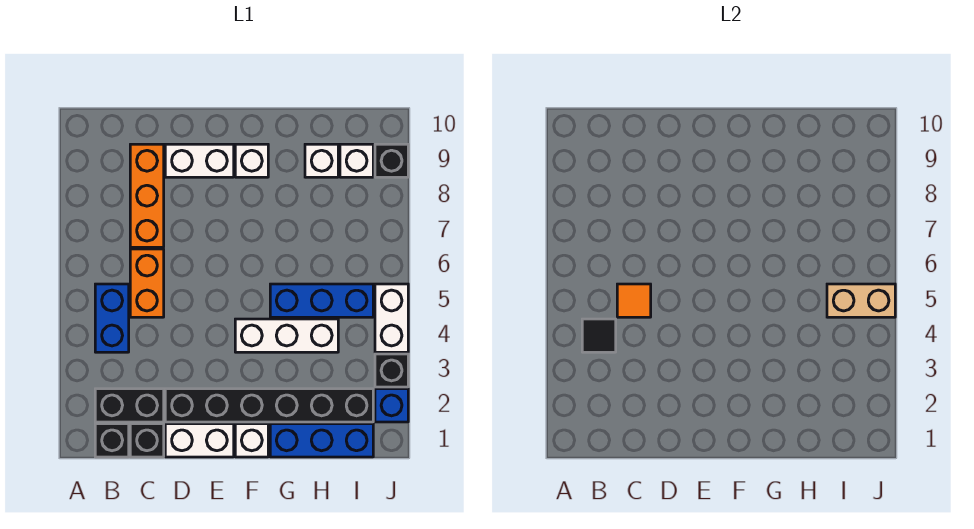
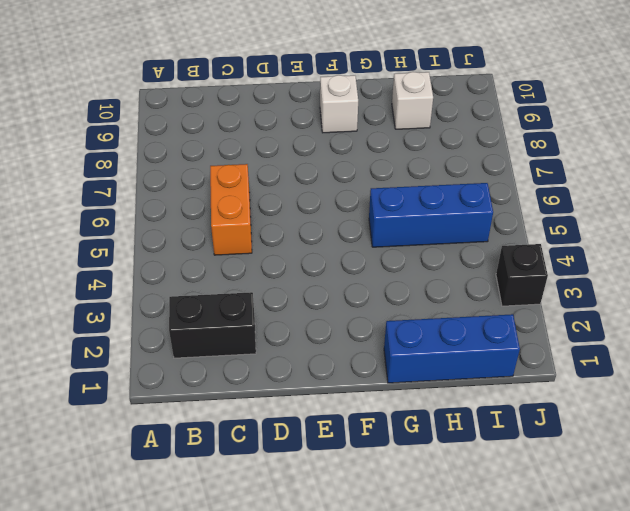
none -> black brick B1 level 1
none -> blue brick B4:B5 level 1
none -> black brick C1 level 1

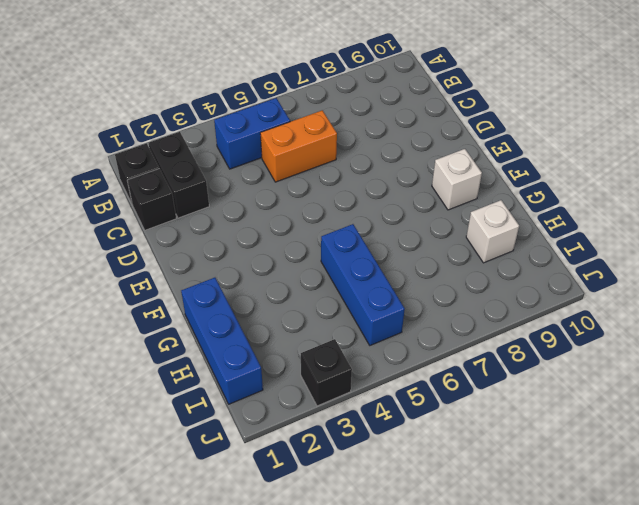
none -> orange brick C7:C9 level 1
none -> white brick D1:E1 level 1
none -> black brick D2:I2 level 1

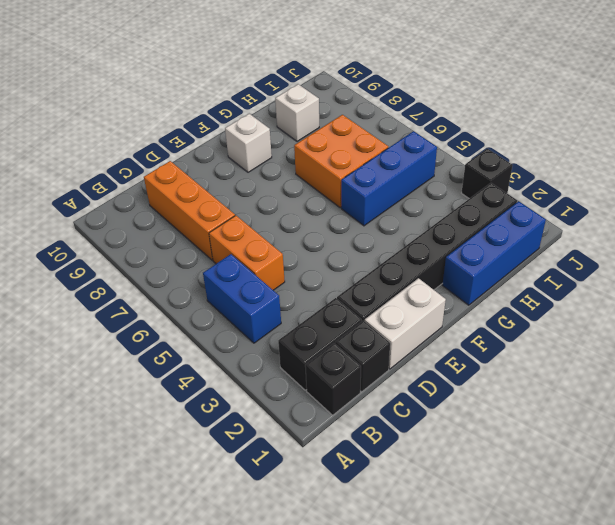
orange brick G6:H7 level 1 -> none
none -> white brick D9:E9 level 1
none -> white brick F1 level 1
none -> white brick F4:H4 level 1

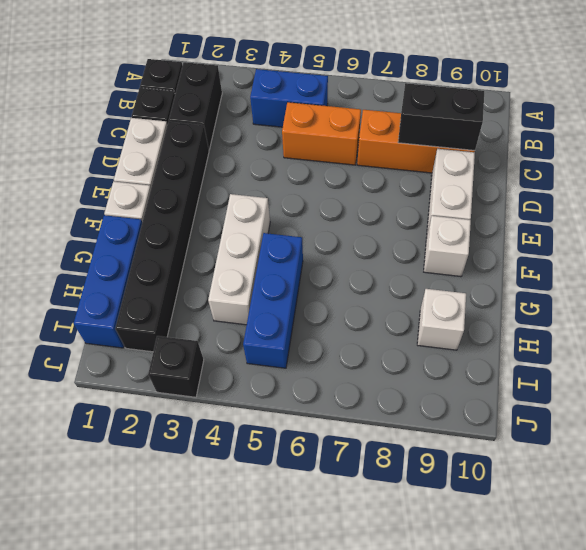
black brick C8:C9 level 2 -> none
none -> white brick I9 level 1
none -> blue brick J2 level 1
none -> white brick J4:J5 level 1

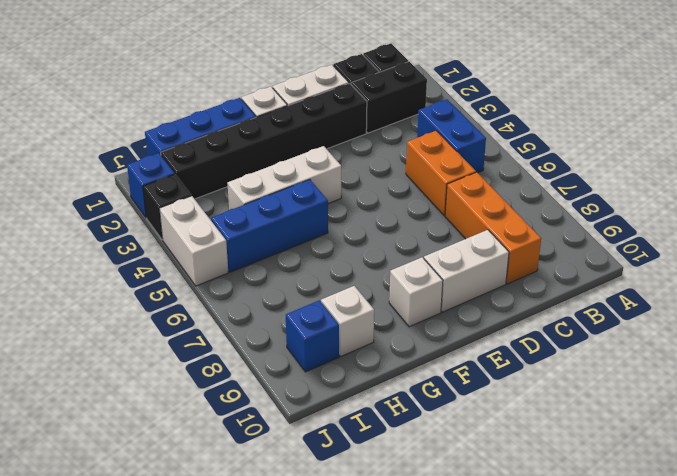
blue brick I9 level 1 -> white brick I9 level 1
none -> black brick J9 level 1
none -> black tile B4 level 2
none -> orange tile C5 level 2

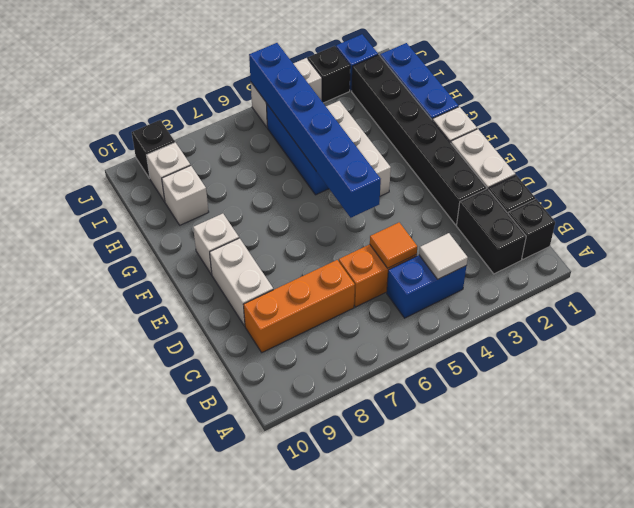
white tile B4 level 2 -> black tile B4 level 2
blue brick E5:J5 level 2 -> tan brick I5:J5 level 2

